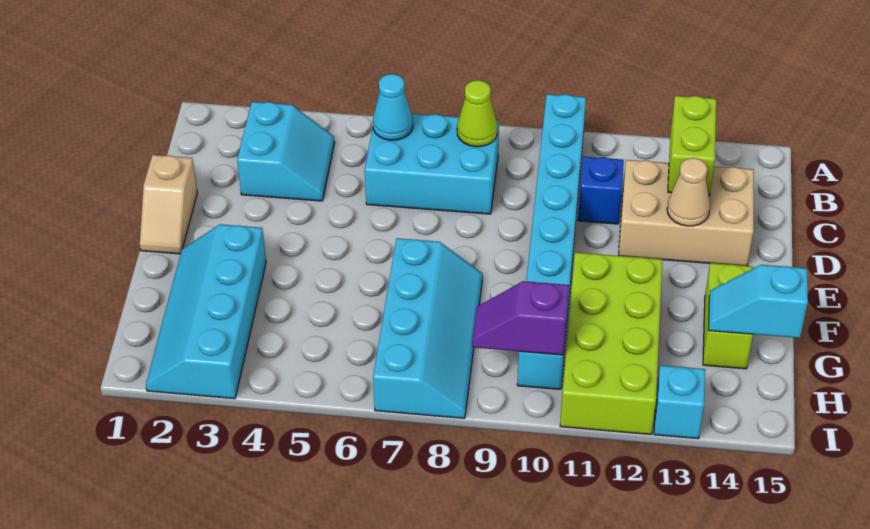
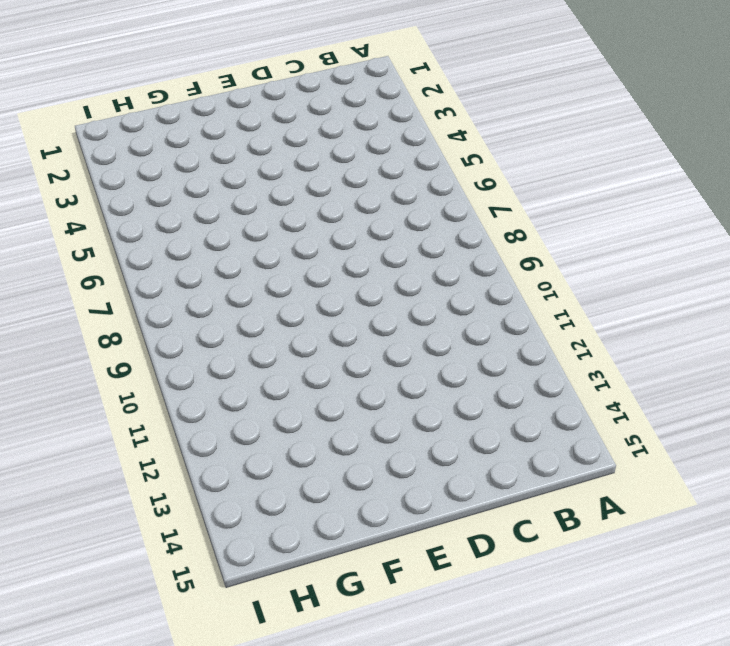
none -> cyan brick A10:H10 level 1
none -> cyan slope B3:C4 level 1 top 3
none -> cyan brick B6:C8 level 1

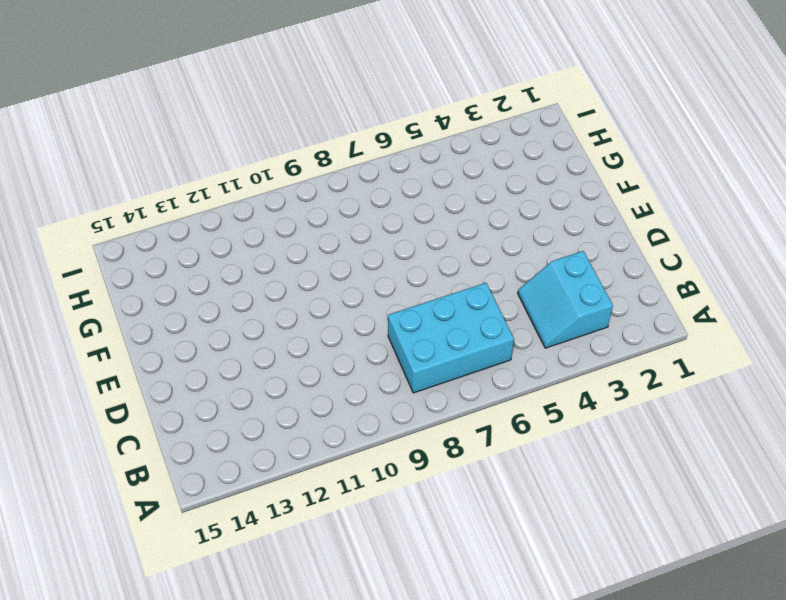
none -> cyan brick A10:H10 level 1
none -> blue brick C11 level 1
none -> tan brick C12:D14 level 1

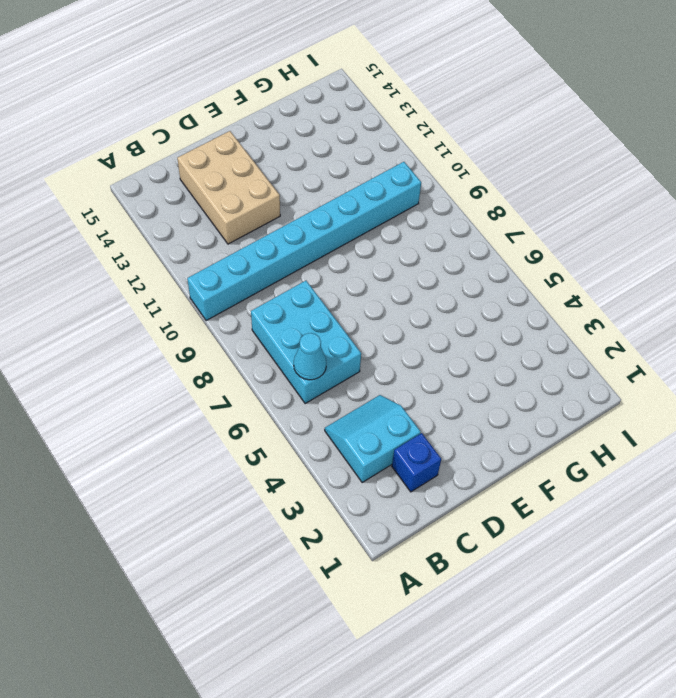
blue brick C2 level 1 -> blue brick C11 level 1
none -> tan slope D1:E1 level 1 top D
none -> cyan slope F2:I3 level 1 top 3
none -> cyan slope F7:I8 level 1 top 7

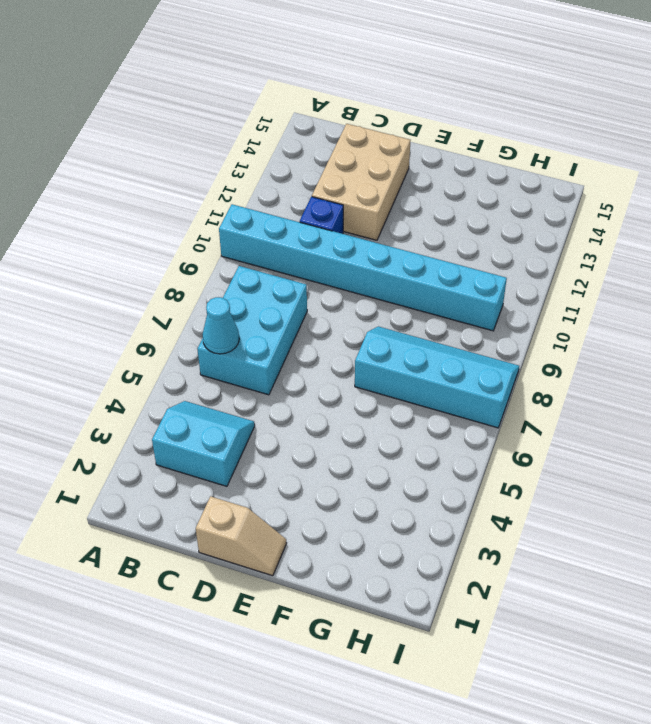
none -> cyan slope F2:I3 level 1 top 3
none -> lime brick F11:I12 level 1
none -> lime brick F14:G14 level 1

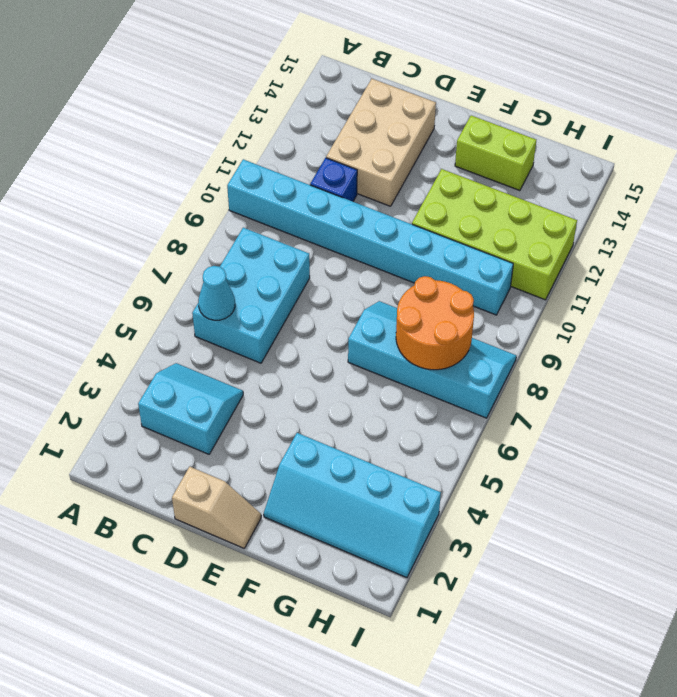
orange round brick G7:H8 level 2 -> none
none -> cyan brick I13 level 1
none -> lime cone B8 level 2
none -> lime brick B13:C13 level 2

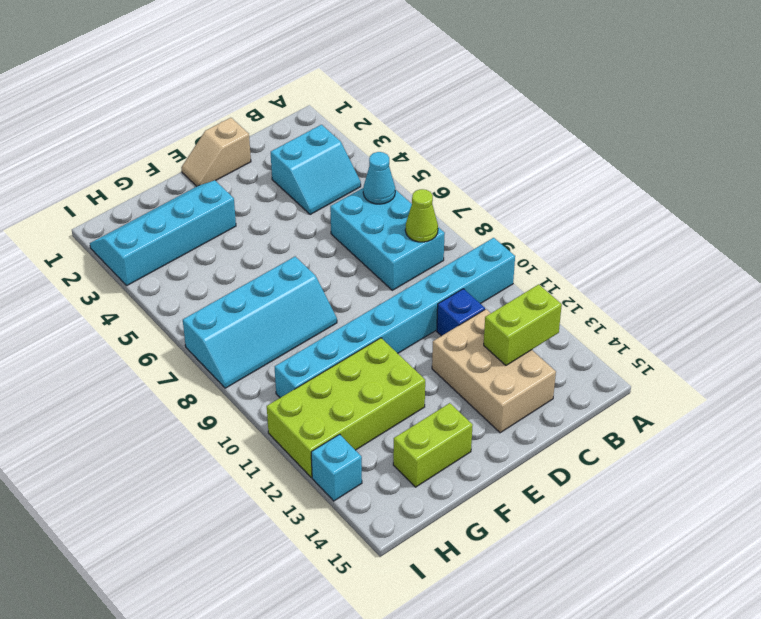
none -> tan cone D13 level 2
none -> cyan slope G14:G15 level 2 top 15
none -> purple slope H9:H10 level 2 top 10

